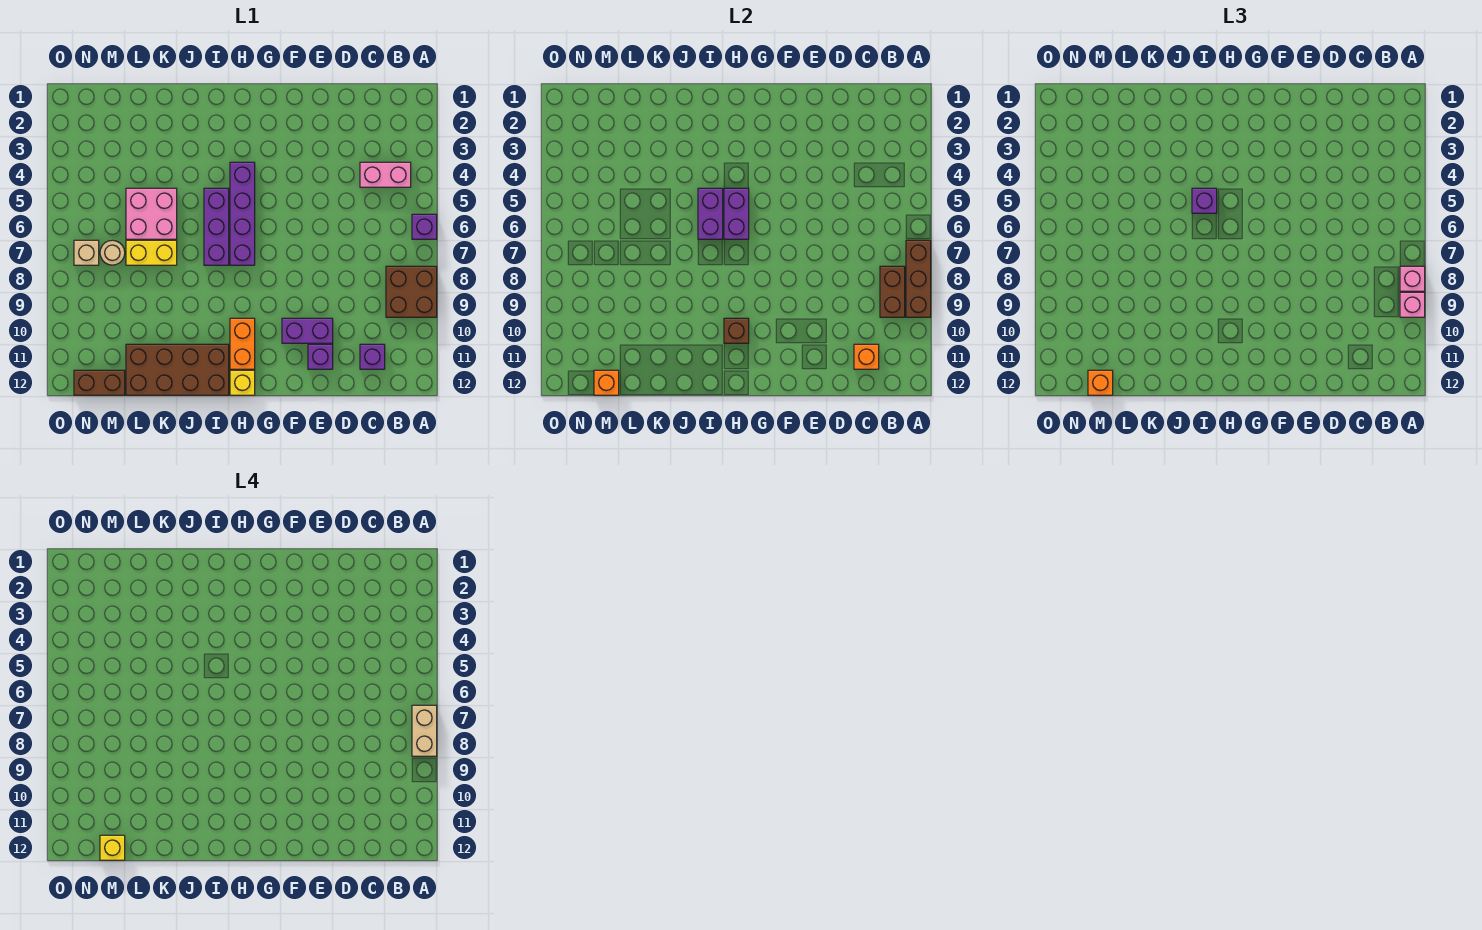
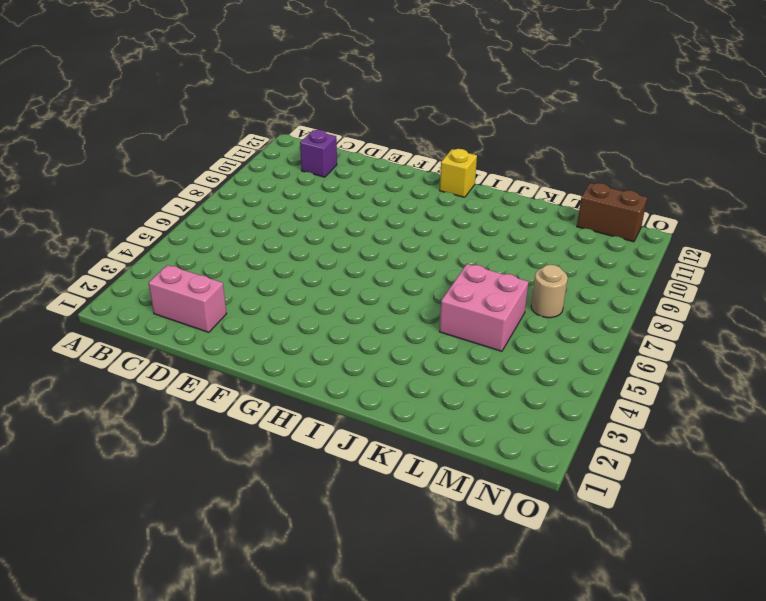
pink brick C2:D2 level 1 -> pink brick B4:C4 level 1
none -> purple brick A6 level 1
none -> brown brick A8:B9 level 1
none -> purple brick E10:F10 level 1

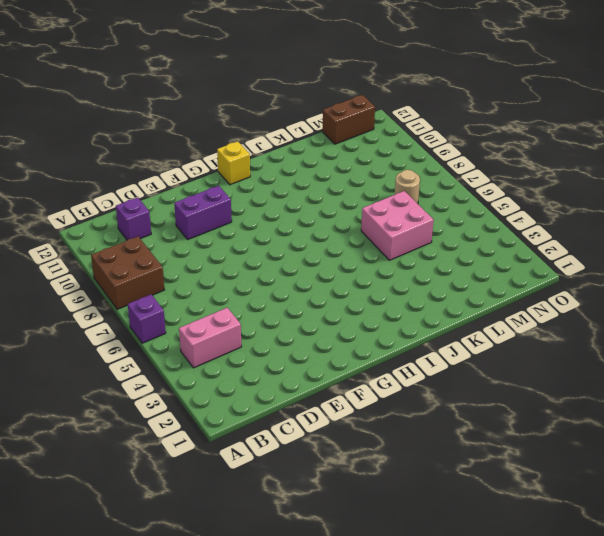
none -> purple brick E11 level 1
none -> purple brick H4:H7 level 1
none -> orange brick H10:H11 level 1

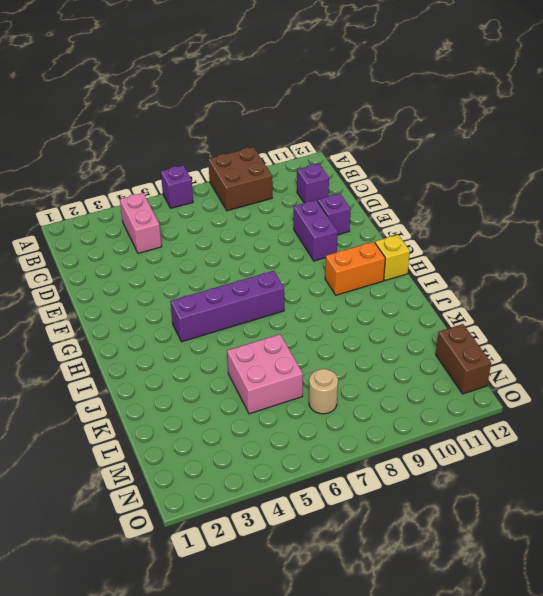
none -> purple brick I5:I7 level 1
none -> brown brick I11:L12 level 1
none -> yellow brick K7:L7 level 1

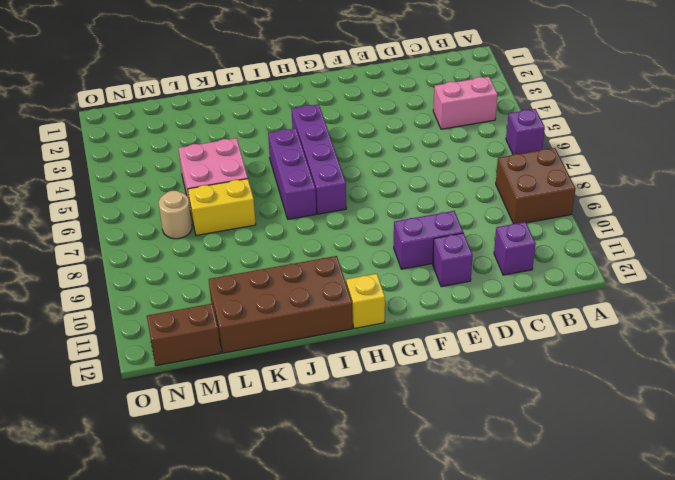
none -> orange brick H10:H11 level 1
none -> tan brick N7 level 1
none -> brown brick A7:A9 level 2

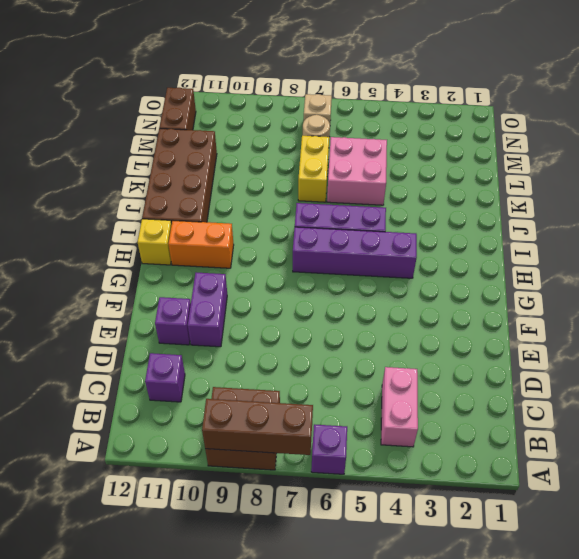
none -> brown brick B8:B9 level 2
none -> orange brick C11 level 2
none -> purple brick H5:H6 level 2

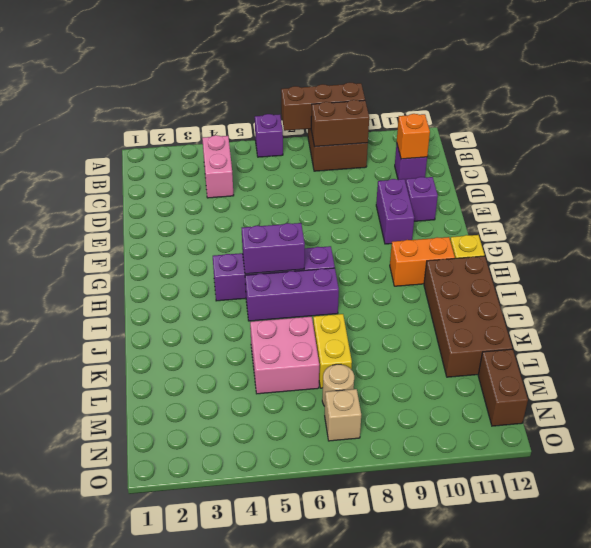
none -> brown brick H10 level 2
none -> purple brick I5:I6 level 2
none -> orange brick M12 level 2

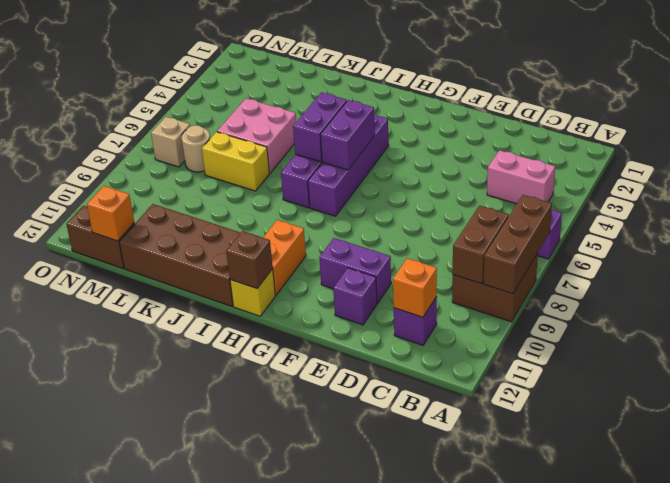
brown brick H12 level 2 -> brown brick H10 level 2
none -> pink brick A8 level 3
none -> pink brick A9 level 3
none -> purple brick I5 level 3

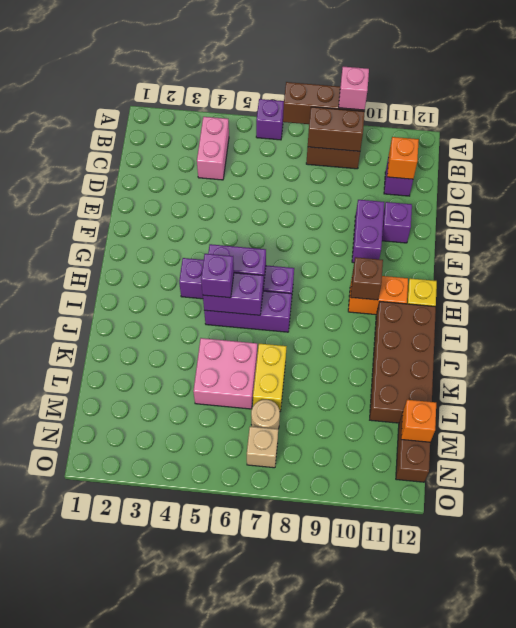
none -> pink brick A8 level 3
none -> orange brick M12 level 3
none -> tan brick A7:A8 level 4

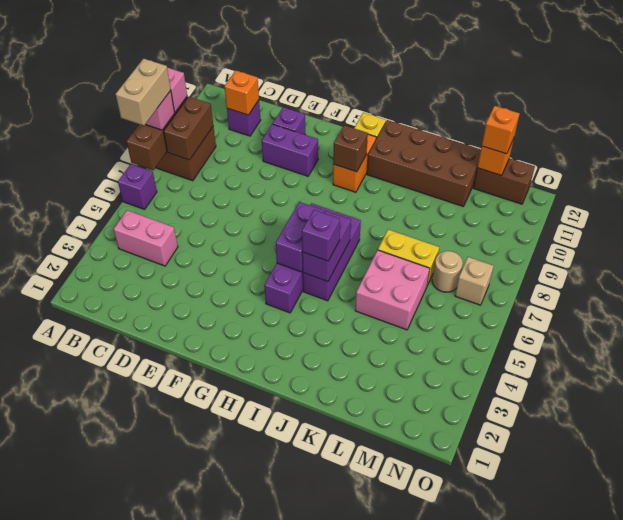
none -> yellow brick M12 level 4

